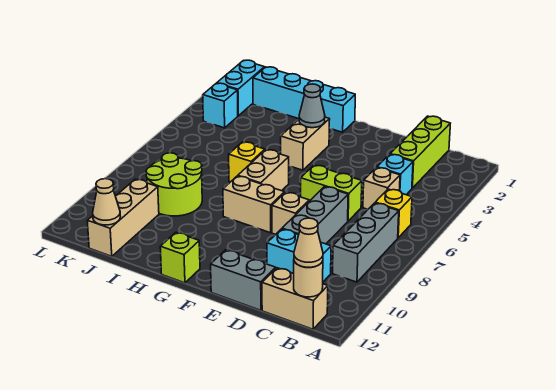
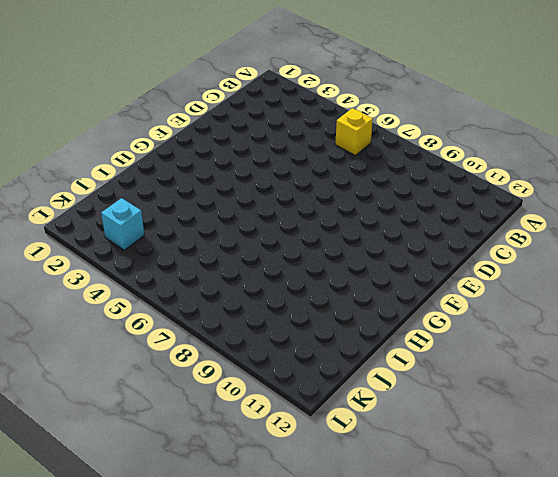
none -> grey brick B7:B9 level 1
none -> tan brick B12:C12 level 1
none -> lime brick C1:C3 level 1

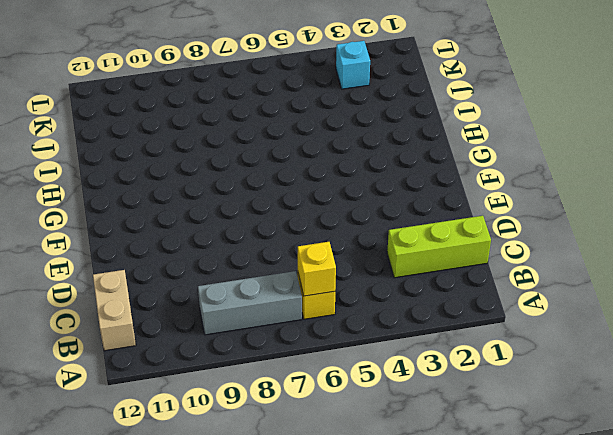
yellow brick B6 level 2 -> yellow brick H6 level 1
none -> cyan brick C4 level 1
none -> tan brick C5 level 1
none -> cyan brick C10:D10 level 1

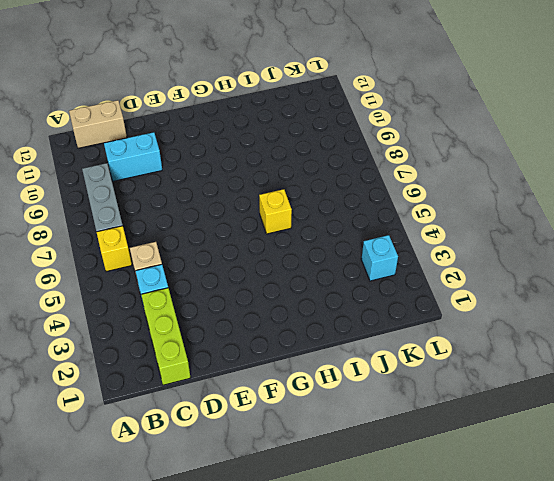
none -> lime brick D6:E6 level 1
none -> grey brick D7:D9 level 1
none -> grey brick D12:E12 level 1

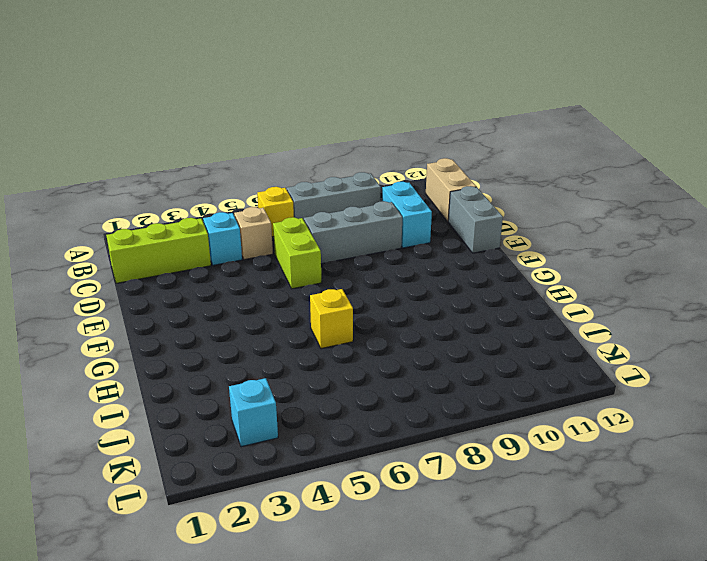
none -> tan brick E8 level 1
none -> tan brick F8:G8 level 1
none -> cyan brick G1:J1 level 1

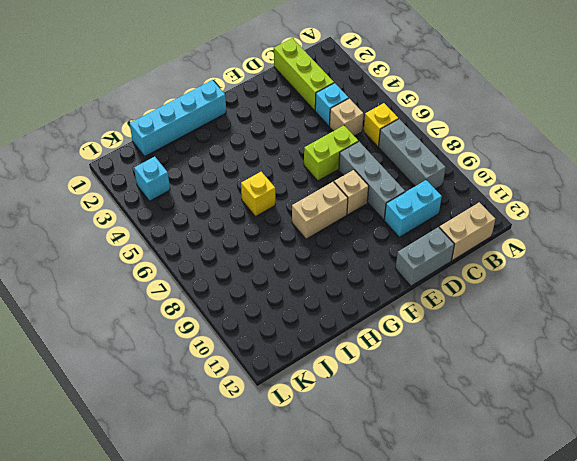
none -> tan brick G3:G4 level 1
none -> tan brick G6:G7 level 1
none -> lime brick G12 level 1

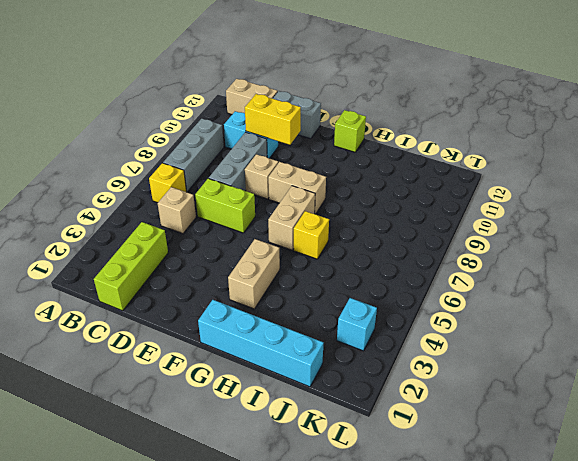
yellow brick D10:E10 level 2 -> none
none -> cyan brick C4 level 1
none -> lime round brick I8:J9 level 1
none -> tan brick J10:J12 level 1

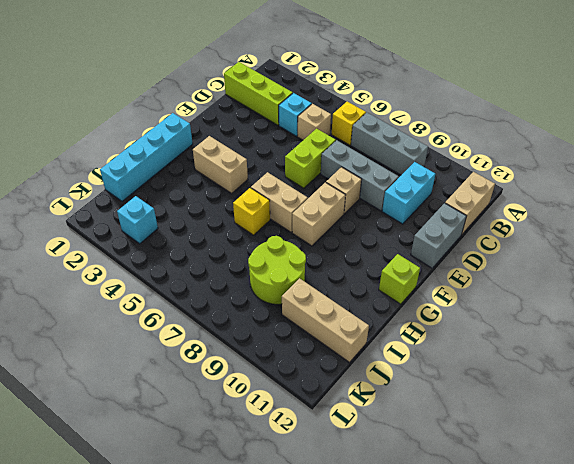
none -> cyan brick K1:K2 level 1
none -> tan round brick B12 level 2
none -> grey cone G3 level 2

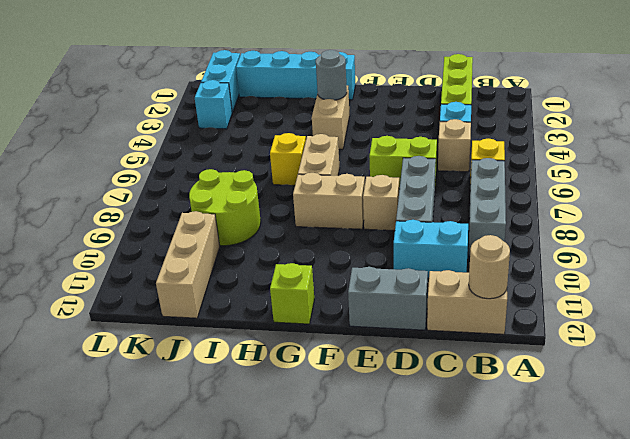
grey round brick G3 level 2 -> grey cone G3 level 2
none -> tan cone J12 level 2
none -> tan cone B12 level 3

